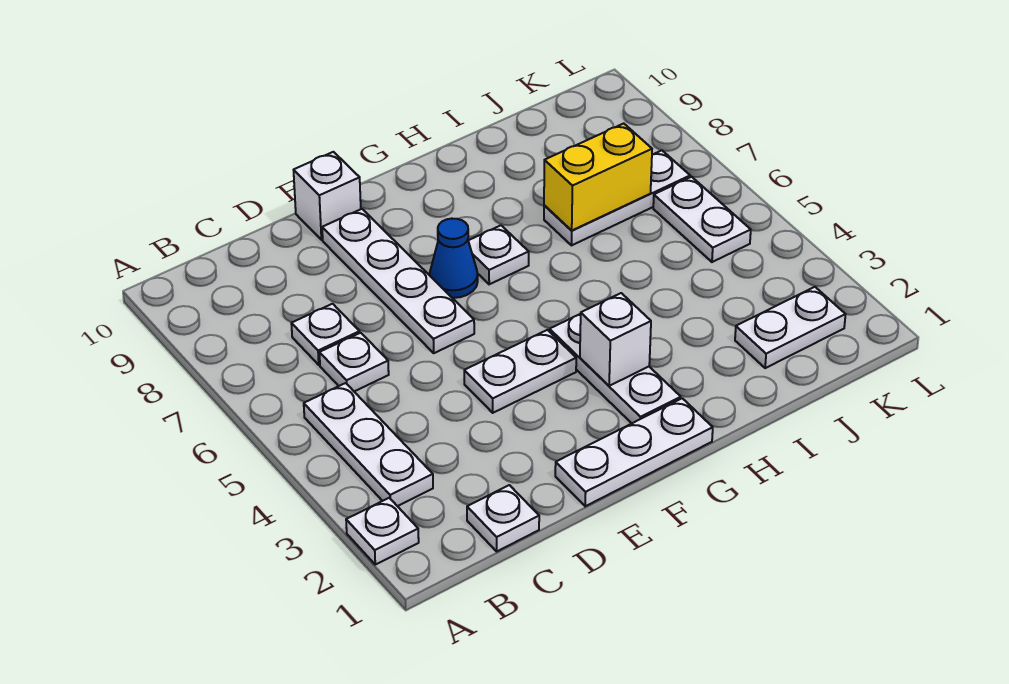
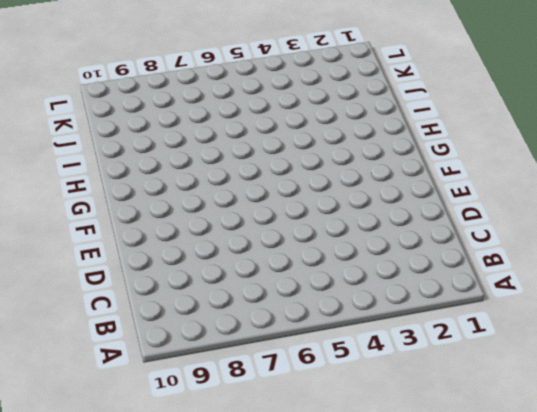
none -> white plate A2 level 1
none -> white plate B3:B5 level 1
none -> white plate C1 level 1

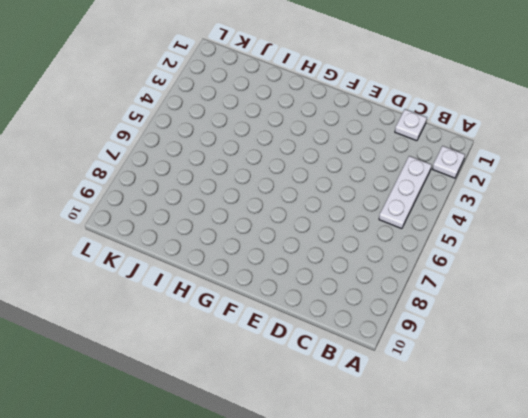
none -> white plate C6 level 1
none -> white plate C7 level 1
none -> white plate E1:G1 level 1

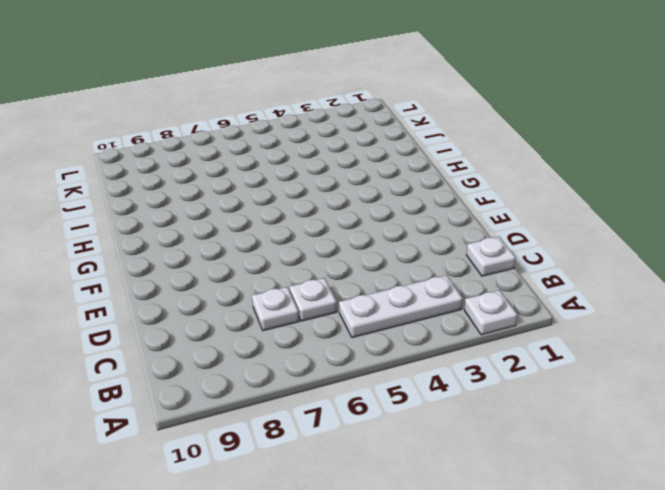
none -> white plate E1:G1 level 1
none -> white plate E4:F4 level 1
none -> white plate E6:E9 level 1

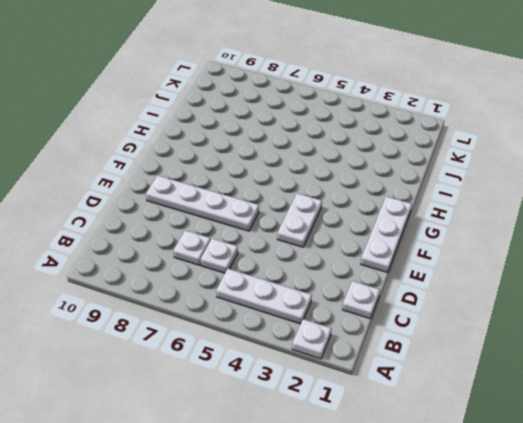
none -> white brick E10 level 1
none -> blue cone F7 level 1
none -> white plate G2:G4 level 1

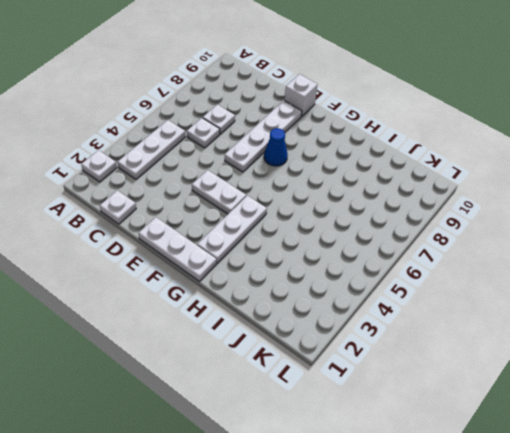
none -> white plate G7 level 1
none -> white plate I7:K7 level 1
none -> white plate J2:K2 level 1

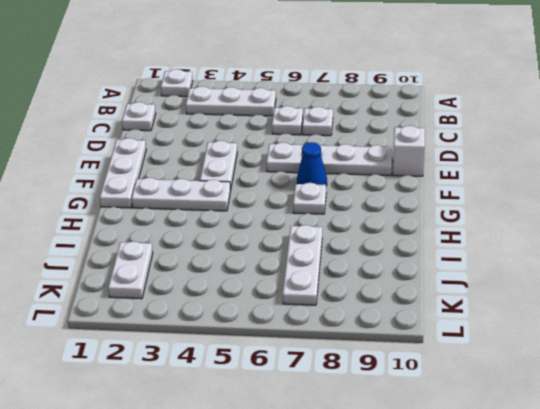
none -> white plate K5:K6 level 1
none -> white brick G3 level 2
none -> yellow brick I7:J7 level 2

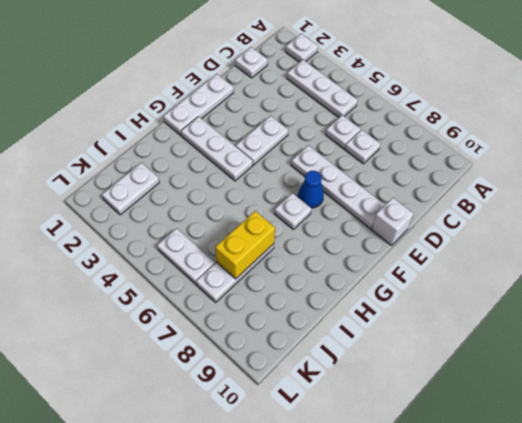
none -> white brick G3 level 2

